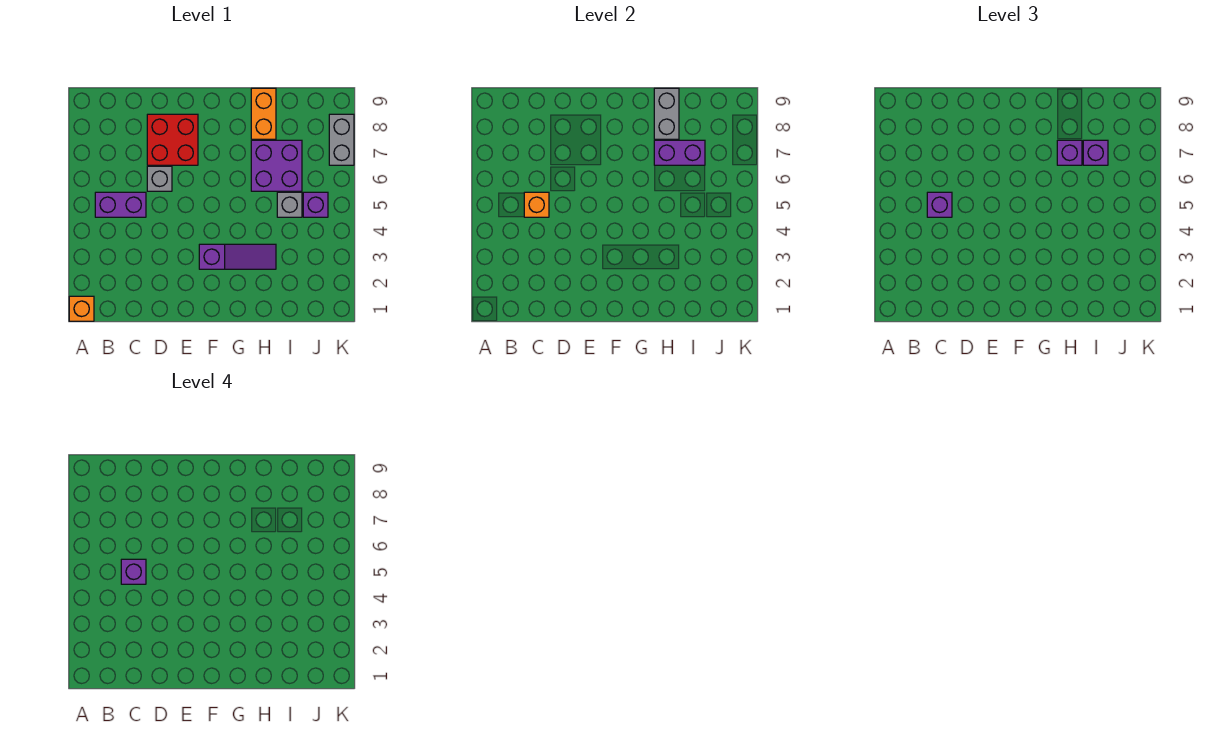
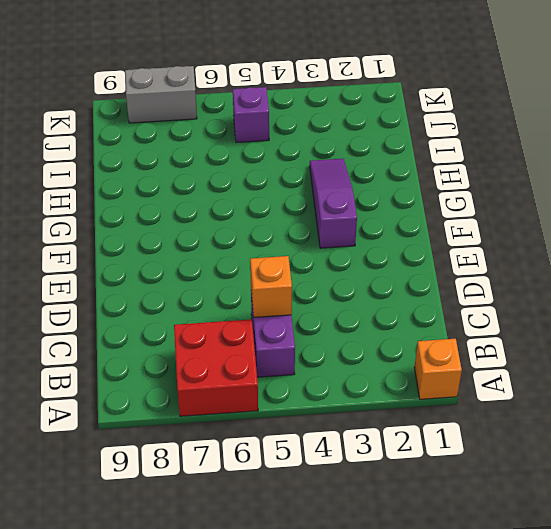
red brick A6:B7 level 1 -> red brick D7:E8 level 1
none -> grey brick D6 level 1
none -> purple brick H6:I7 level 1
none -> orange brick H8:H9 level 1

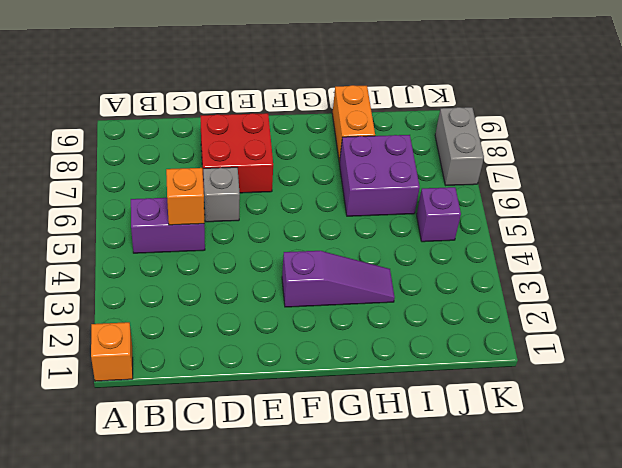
none -> grey brick I5 level 1
none -> purple brick H7:I7 level 2
none -> grey brick H8:H9 level 2

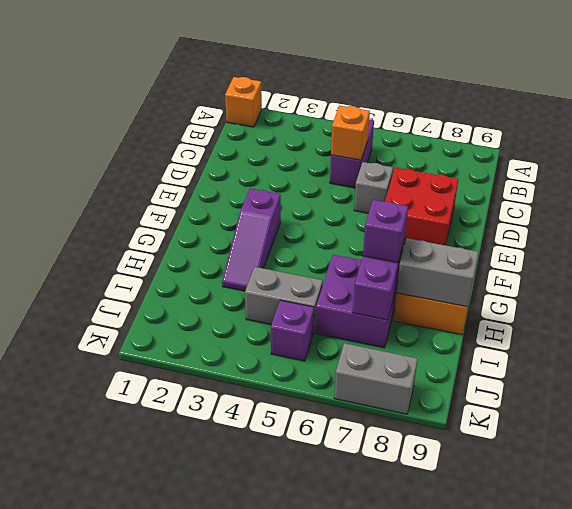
grey brick I4:I5 level 1 -> grey brick I5 level 1
none -> purple brick C5 level 3
none -> purple brick I7 level 3
none -> purple brick C5 level 4

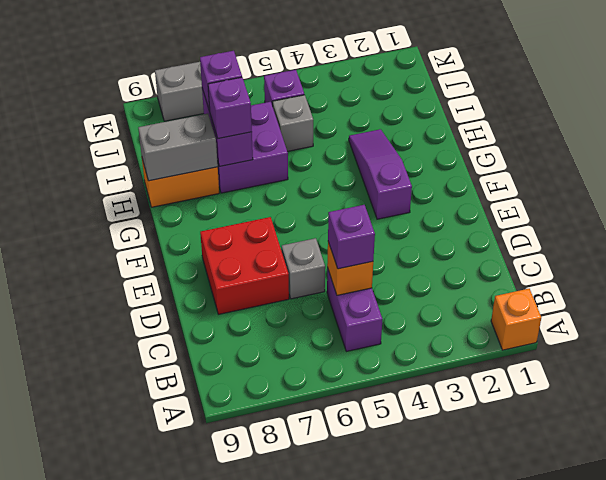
none -> purple brick C5 level 4

